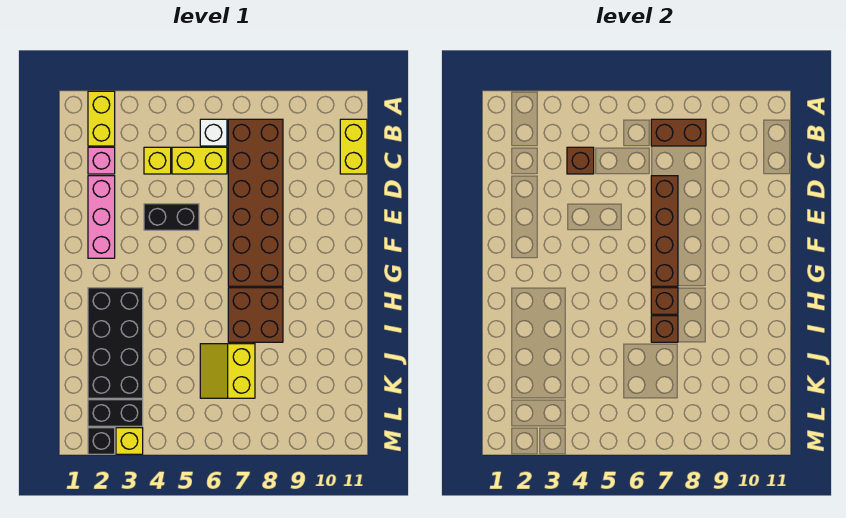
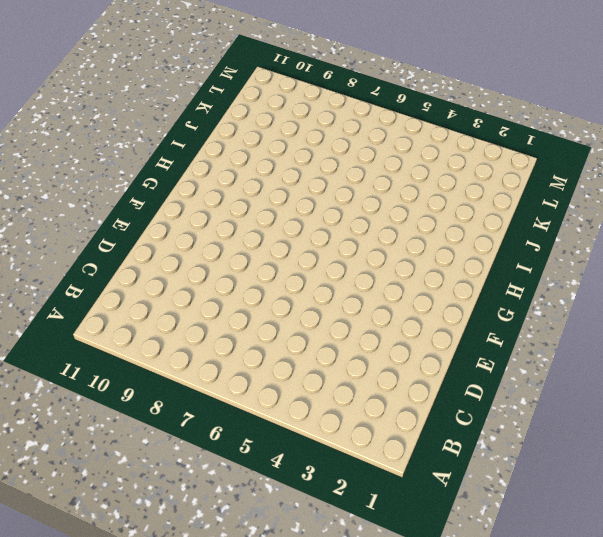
none -> yellow brick A2:B2 level 1
none -> white brick B6 level 1
none -> brown brick B7:G8 level 1

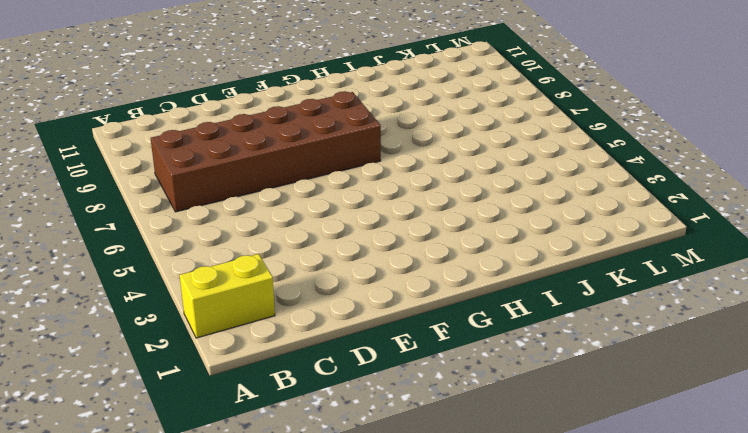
none -> white brick B6 level 1
none -> yellow brick B11:C11 level 1
none -> pink brick C2 level 1

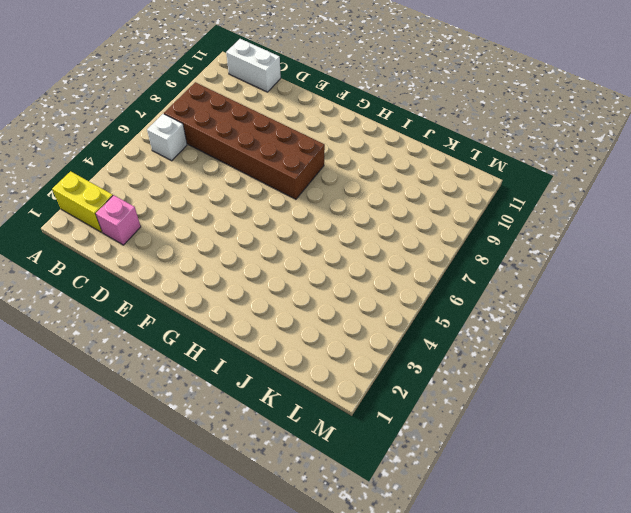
white brick B11:C11 level 1 -> yellow brick B11:C11 level 1
none -> yellow brick C4 level 1
none -> yellow brick C5:C6 level 1
none -> pink brick D2:F2 level 1

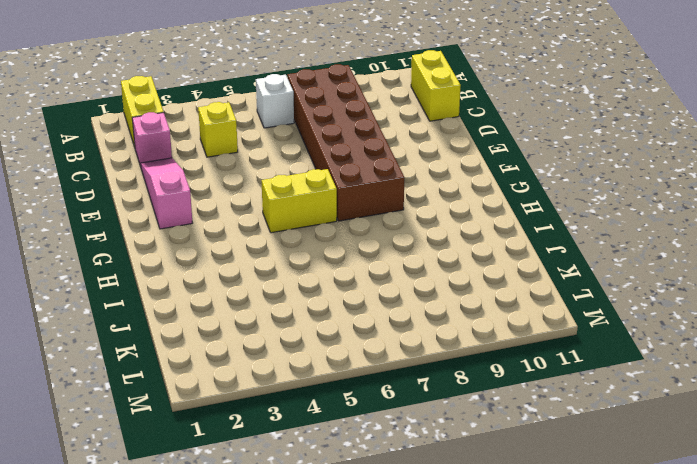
pink slope D2:F2 level 1 top F -> pink brick D2:F2 level 1
yellow brick G5:G6 level 1 -> yellow brick C5:C6 level 1
none -> black brick E4:E5 level 1
none -> black brick H2:K3 level 1
none -> brown brick H7:I8 level 1

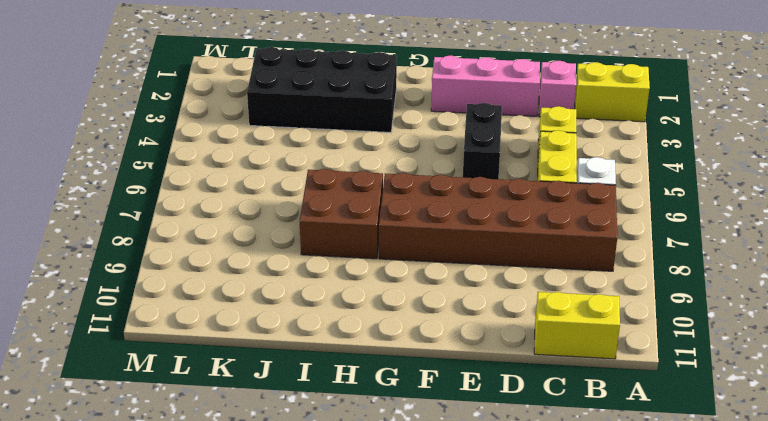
none -> yellow slope J6:K7 level 1 top 7
none -> black brick L2:L3 level 1
none -> black brick M2 level 1

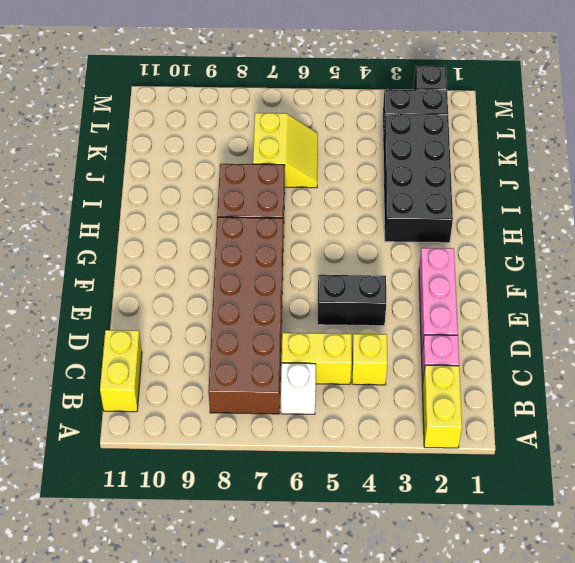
none -> yellow brick M3 level 1
none -> brown brick B7:B8 level 2
none -> brown brick C4 level 2

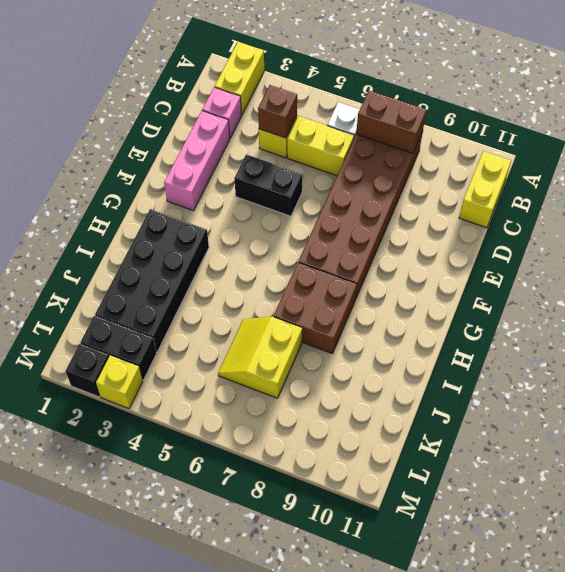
none -> brown brick D7:G7 level 2
none -> brown brick H7 level 2
none -> brown brick I7 level 2

